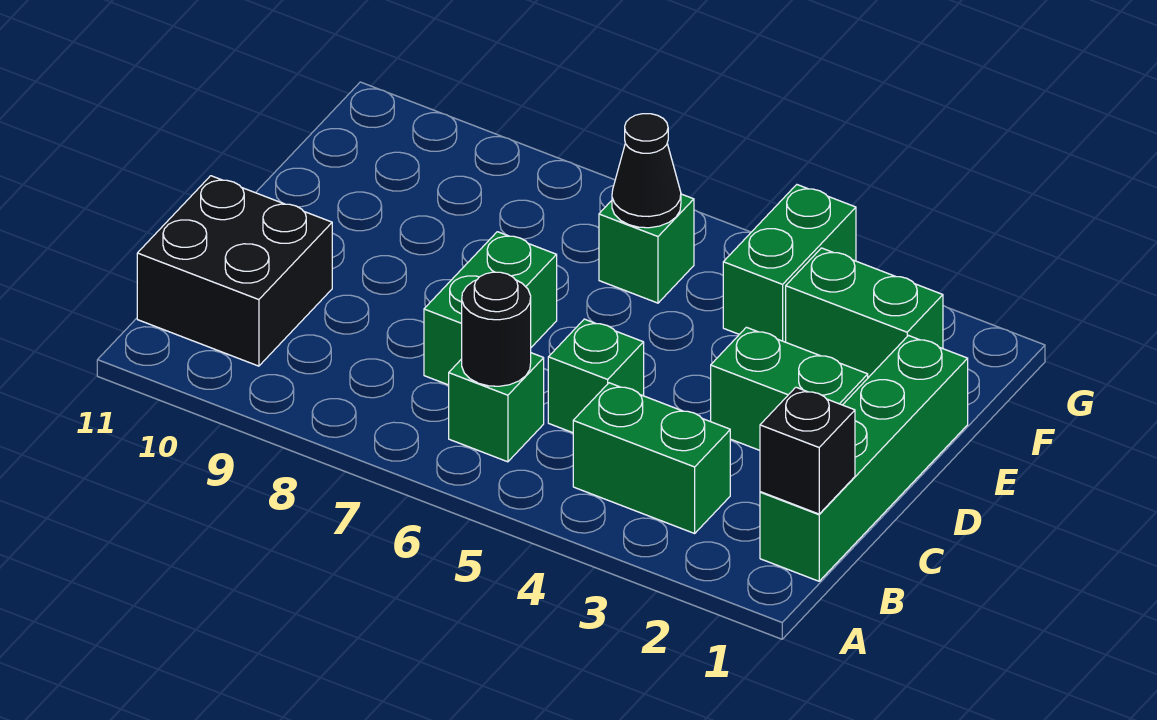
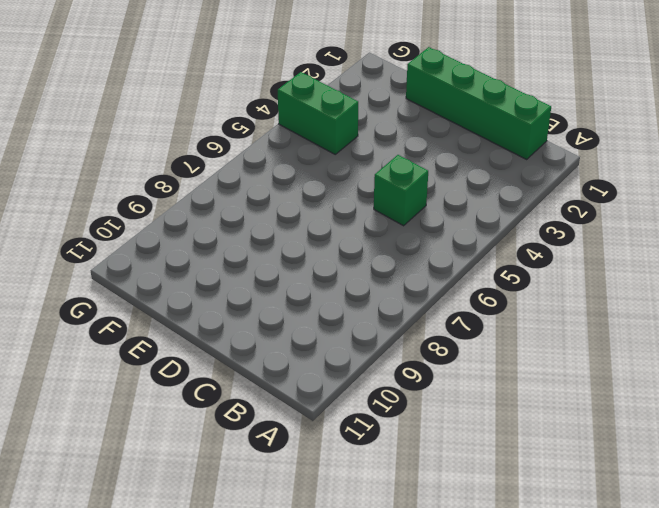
none -> green brick B3:B4 level 1
none -> green brick B6 level 1
none -> black brick B10:C11 level 1

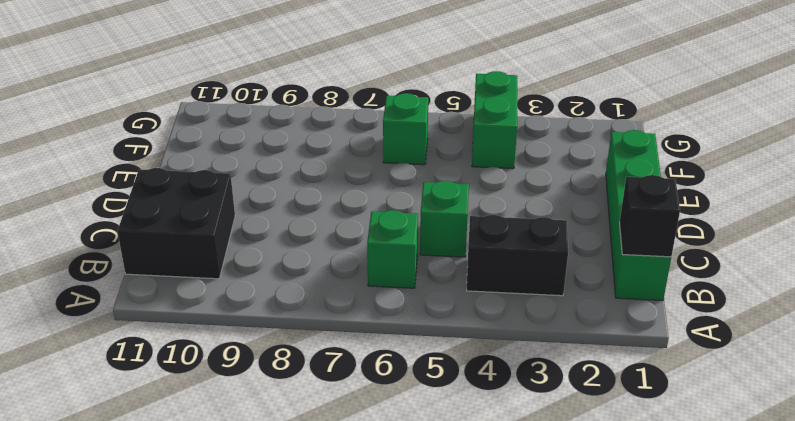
black brick B3:B4 level 1 -> green brick B3:B4 level 1
none -> green brick C7:D7 level 1
none -> green brick D2:D3 level 1
none -> green brick F2:F3 level 1

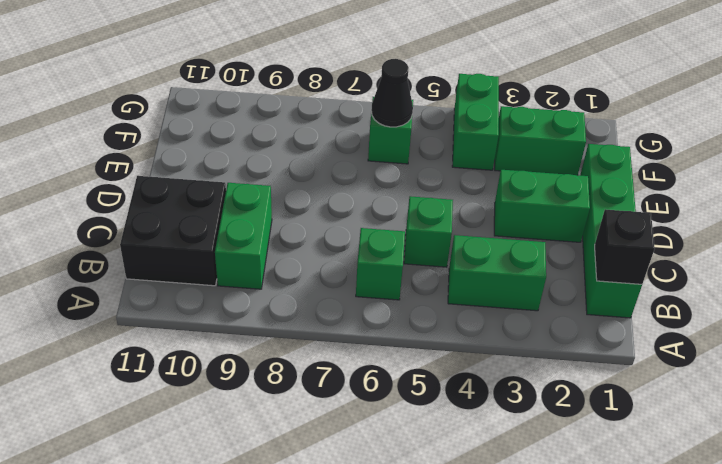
green brick B9:C9 level 1 -> green brick C7:D7 level 1
none -> black round brick B6 level 2

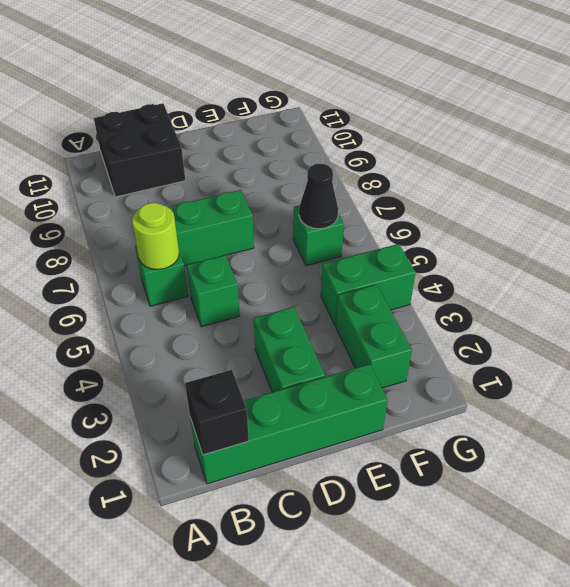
lime round brick B6 level 2 -> black round brick B6 level 2
none -> green brick B3:B4 level 1

